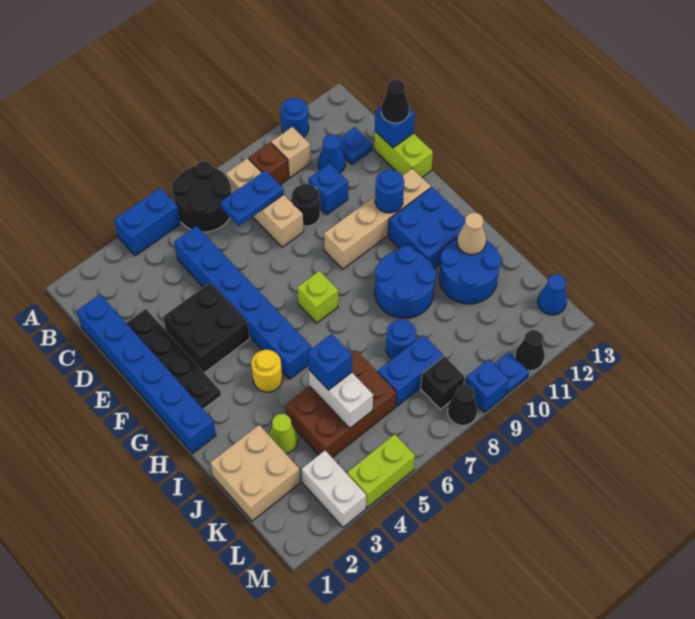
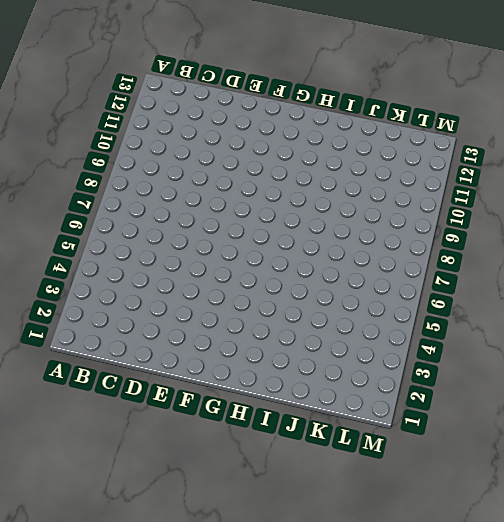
none -> blue brick A4:A5 level 1
none -> black round brick A6:B7 level 1
none -> blue round brick A11 level 1
none -> tan brick B8:D8 level 1

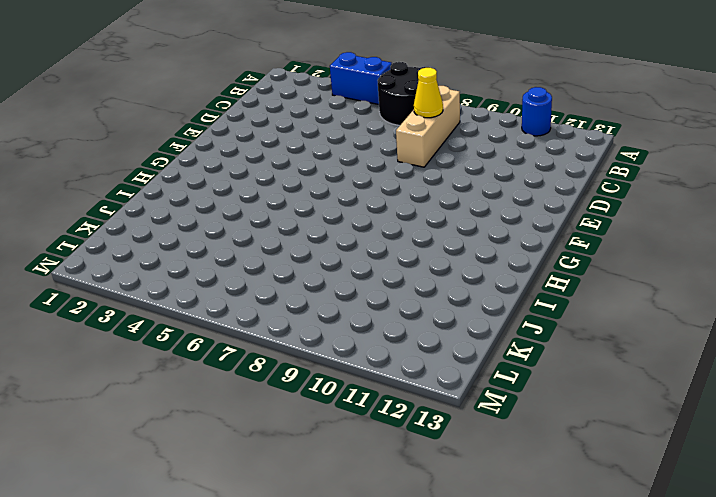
yellow cone C8 level 2 -> blue plate C7:C8 level 2
none -> brown brick B9 level 1
none -> tan brick B10 level 1
none -> blue brick C1:H1 level 1
none -> blue brick C5:H5 level 1

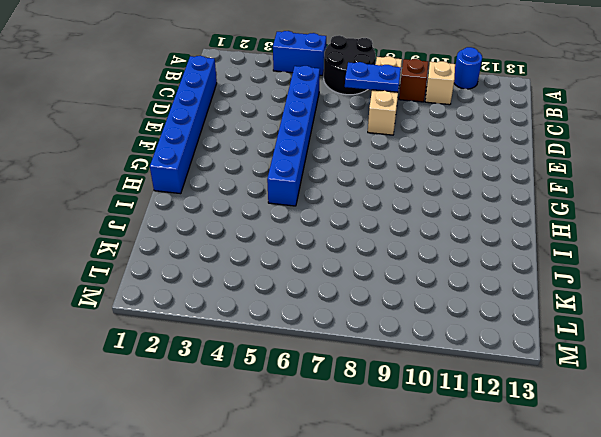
none -> blue cone C11 level 1
none -> blue plate C12 level 1
none -> black plate D2:G2 level 1
none -> black round brick D9 level 1

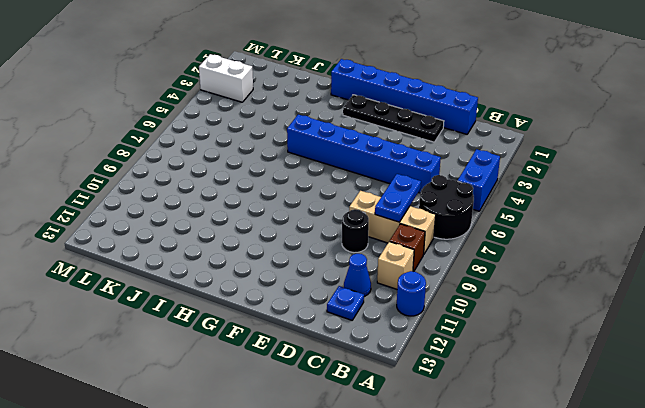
none -> blue brick D10 level 1
none -> lime brick D13:E13 level 1
none -> black brick E3:F4 level 1
none -> tan brick F9:F12 level 1

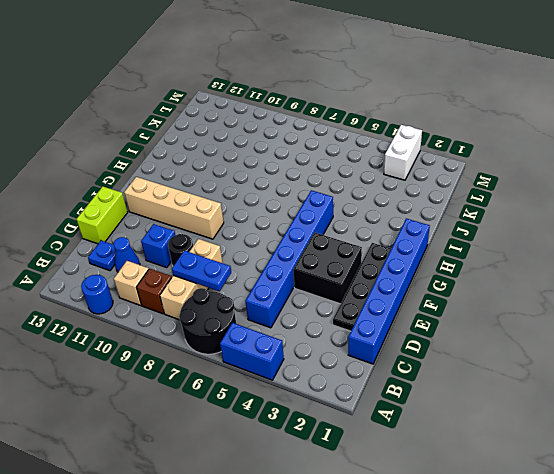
none -> lime brick G7 level 1
none -> blue brick G11:H12 level 1
none -> yellow round brick H4 level 1
none -> blue round brick H9:I10 level 1

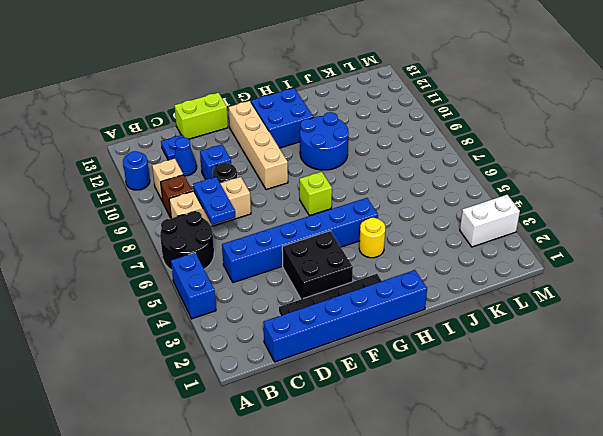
none -> blue round brick I11:J12 level 1
none -> tan brick J1:K2 level 1
none -> lime cone J3 level 1
none -> brown brick J4:K6 level 1

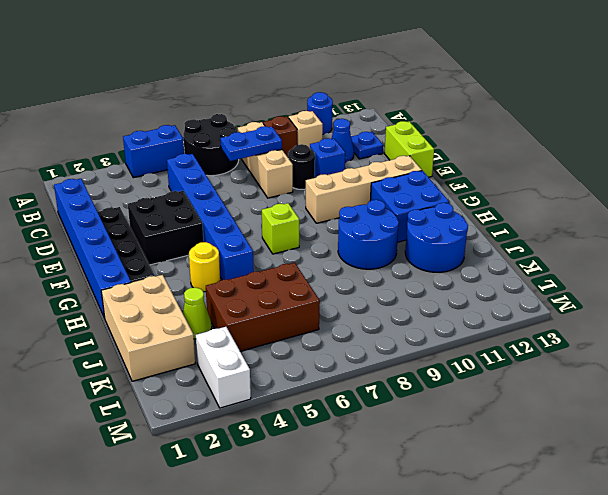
tan brick I1:K2 level 1 -> tan brick J1:K2 level 1
none -> blue round brick J8 level 1
none -> blue brick K7:K8 level 1
none -> black brick L8 level 1
none -> blue cone L13 level 1

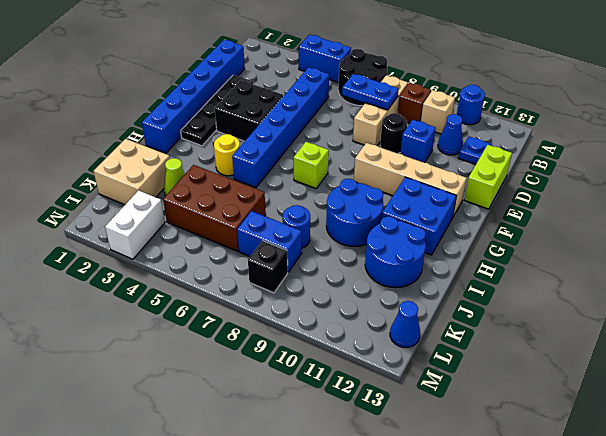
none -> lime brick M4:M5 level 1
none -> black cone M8 level 1
none -> blue brick M9 level 1
none -> blue plate M10 level 1

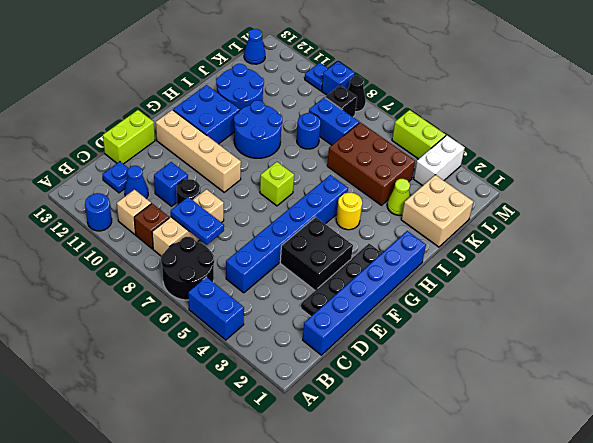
none -> black cone M11 level 1
none -> blue brick D13 level 2
none -> blue round brick F11 level 2
none -> tan cone I12 level 2

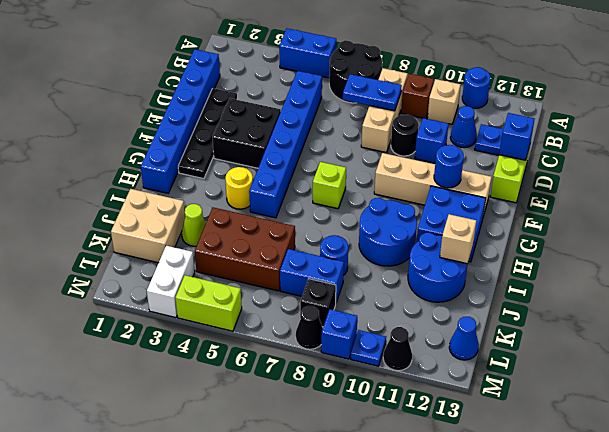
tan brick I12 level 2 -> tan cone I12 level 2
none -> white brick J5:K5 level 2
none -> black cone D13 level 3
none -> blue brick J5 level 3

